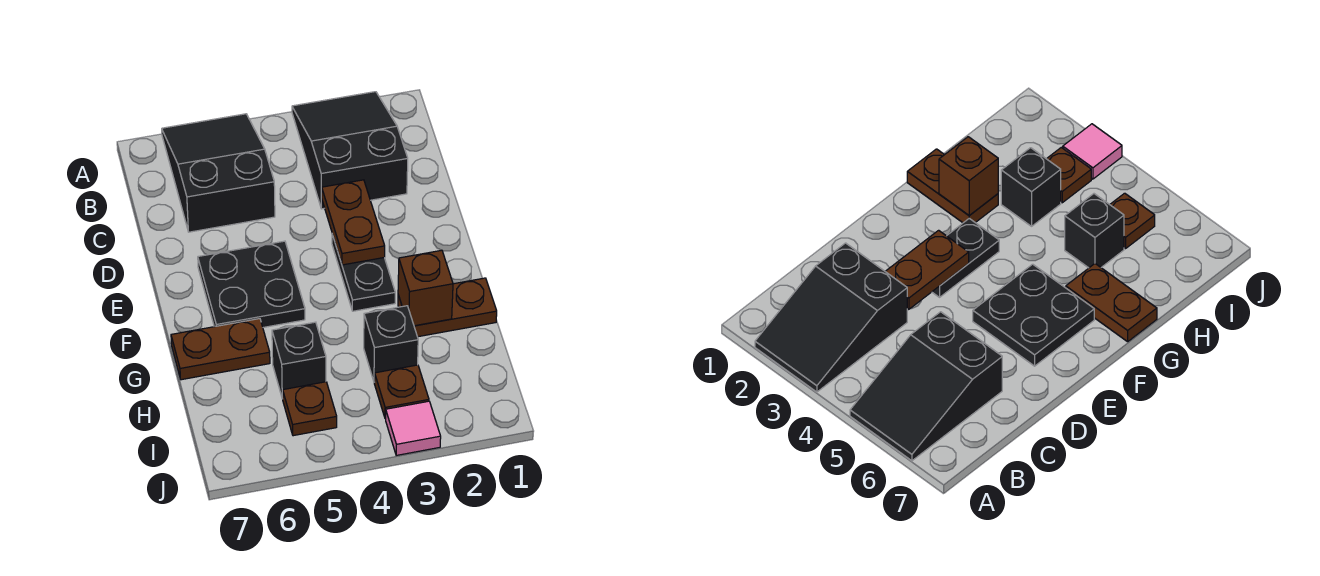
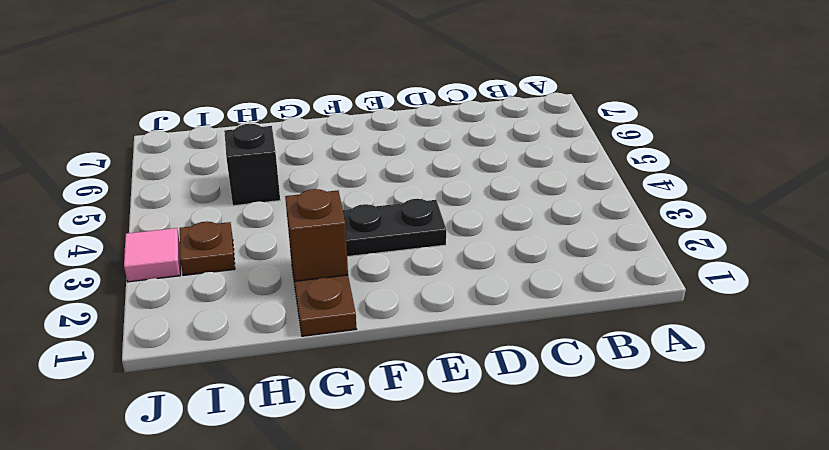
none -> black slope A2:C3 level 1 top C
none -> black slope A5:C6 level 1 top C
none -> black plate E5:F6 level 1

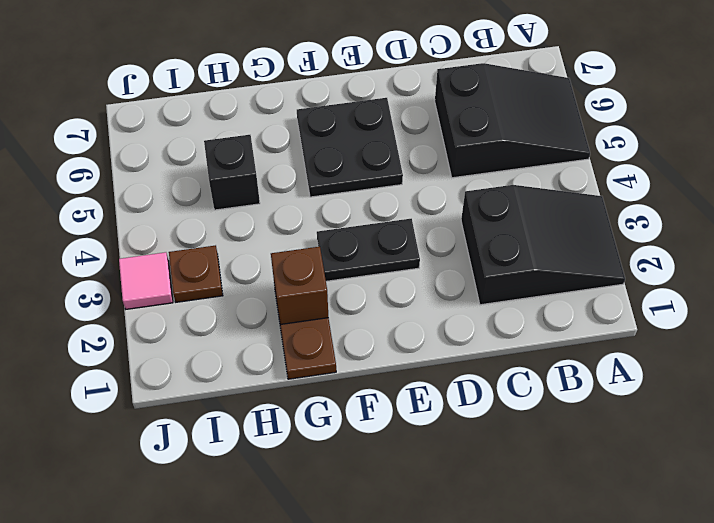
none -> brown plate G6:G7 level 1
none -> black brick H3 level 1
none -> brown plate I5 level 1

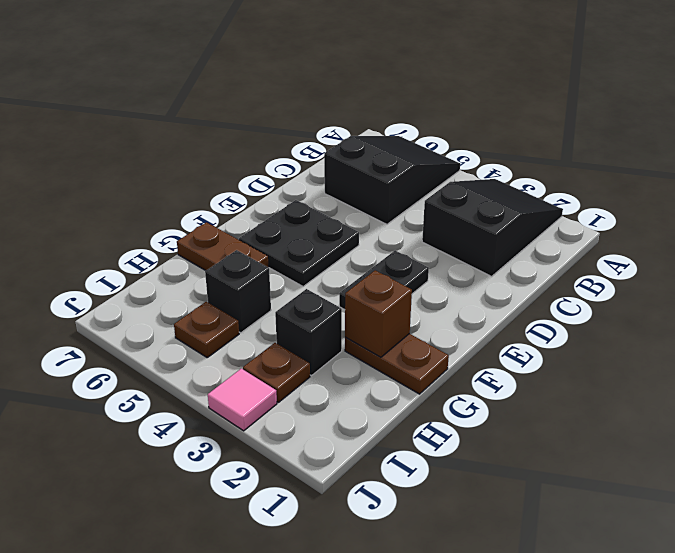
none -> brown plate D3:E3 level 2

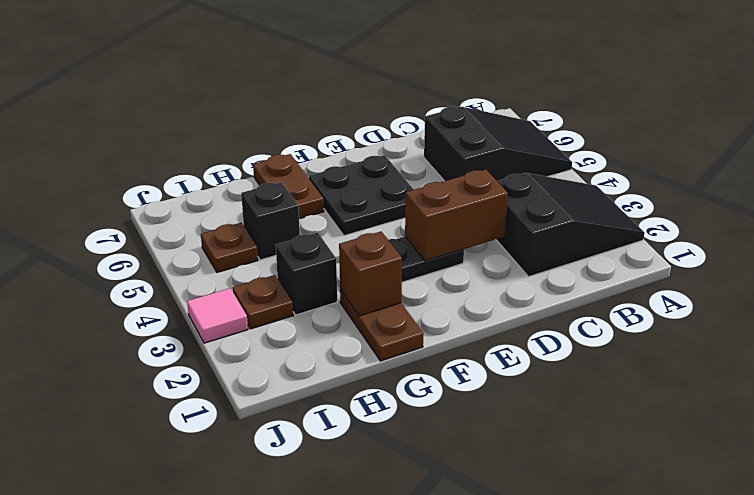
brown brick D3:E3 level 2 -> brown plate D3:E3 level 2

